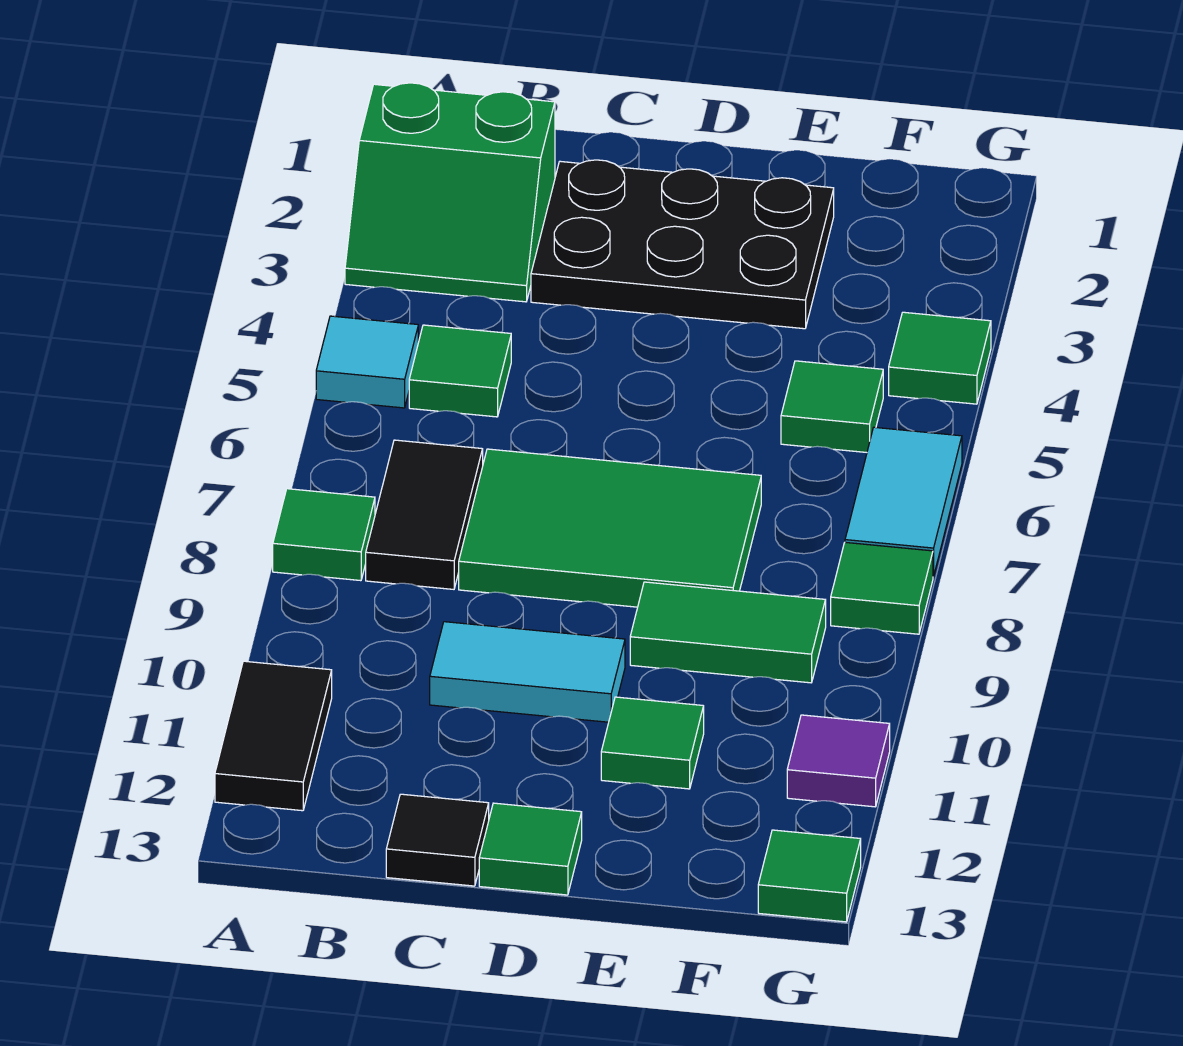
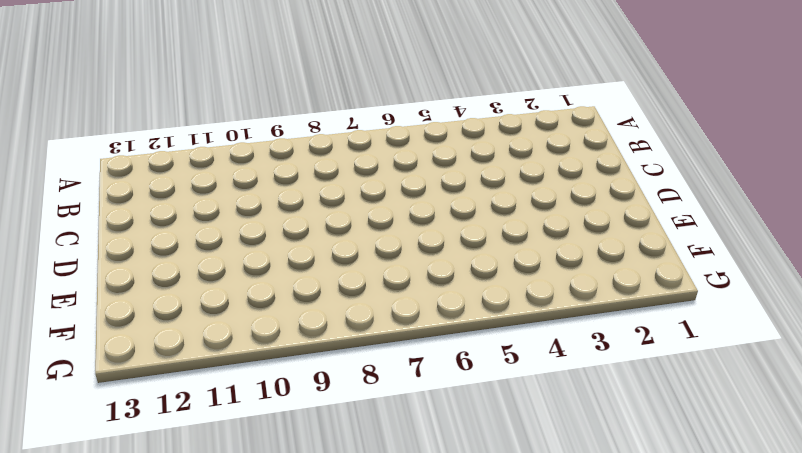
none -> green slope A2:B3 level 1 top 2
none -> cyan tile A5 level 1
none -> green tile A8 level 1

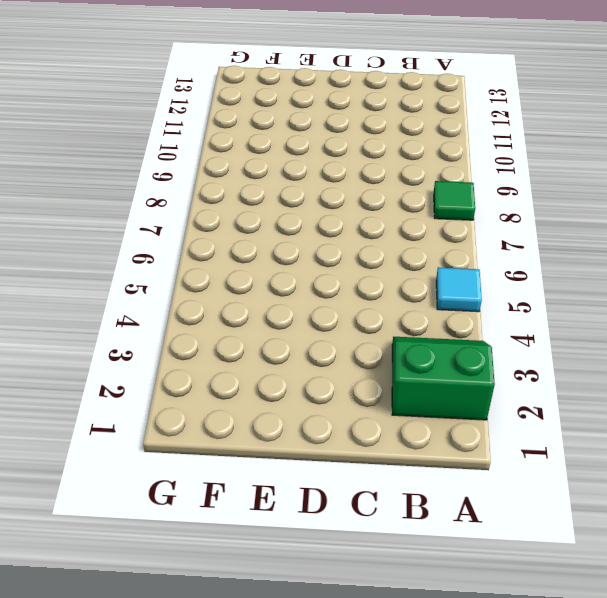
none -> black tile A11:A12 level 1
none -> green tile B5 level 1
none -> black tile B7:B8 level 1

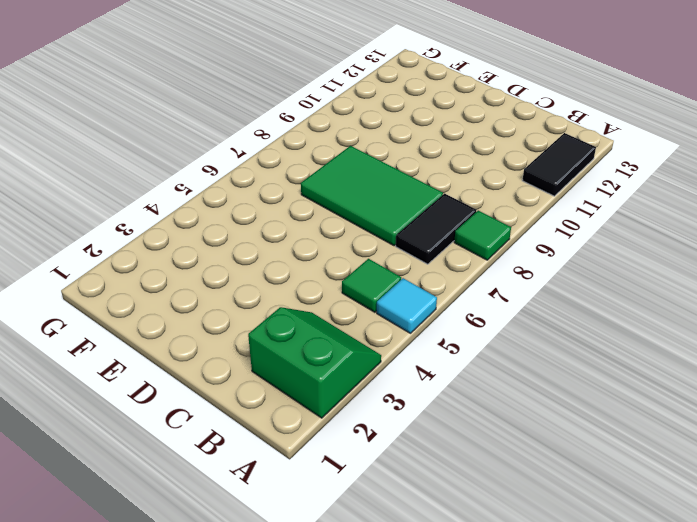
none -> black plate C2:E3 level 1
none -> cyan tile C10:D10 level 1
none -> black tile C13 level 1

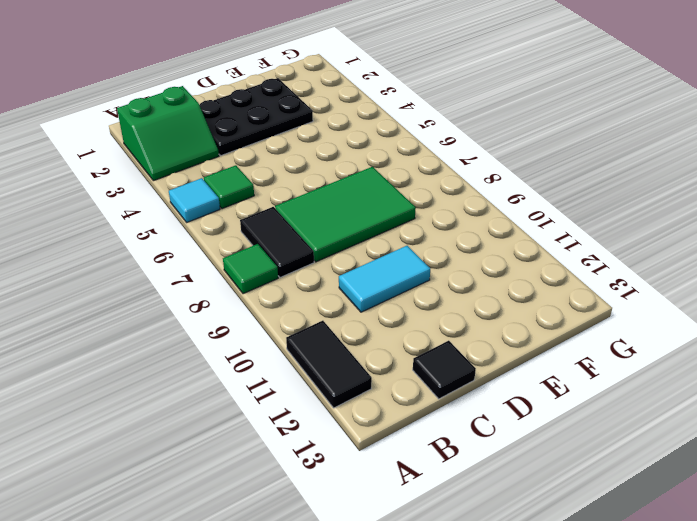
none -> green tile D13 level 1
none -> green tile E9:F9 level 1
none -> green tile E11 level 1

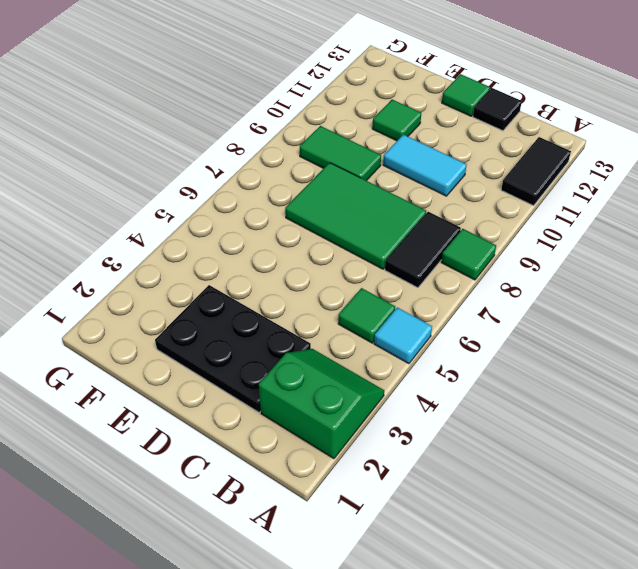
none -> green tile F5 level 1
none -> green tile G4 level 1
none -> cyan tile G6:G7 level 1

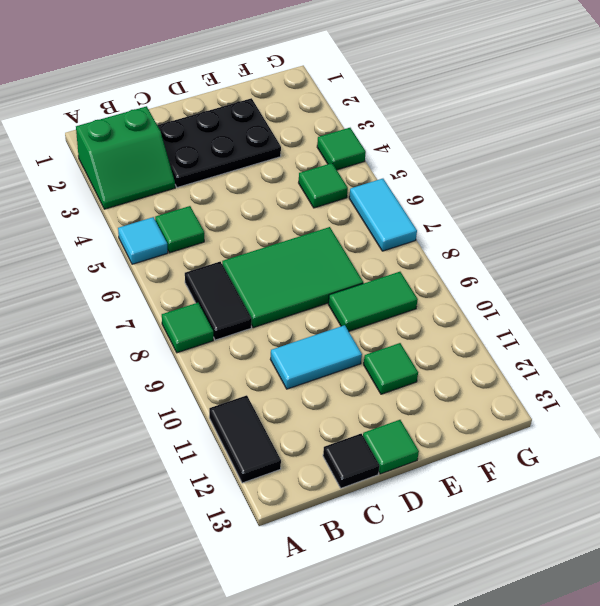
none -> green tile G8 level 1
none -> purple tile G11 level 1
none -> green tile G13 level 1

